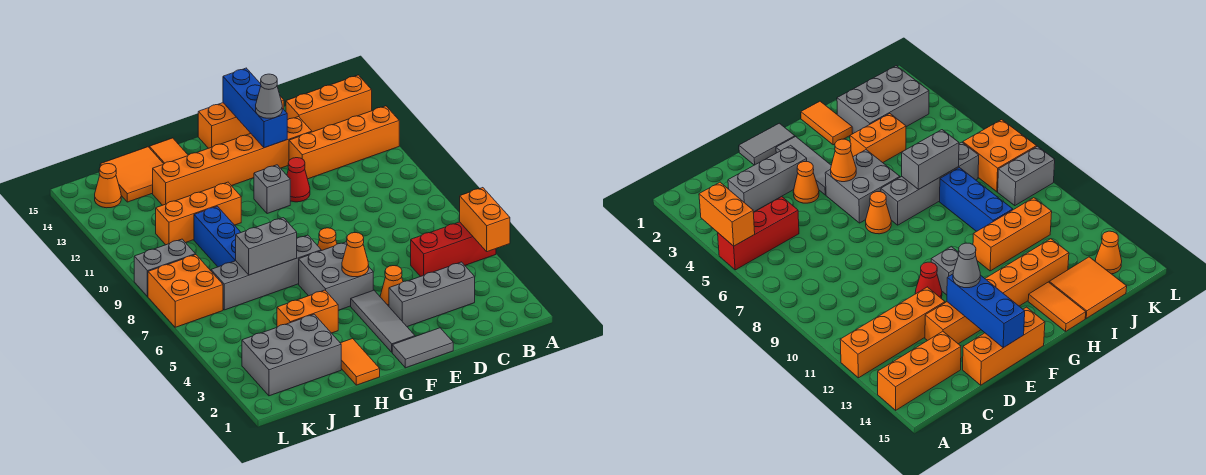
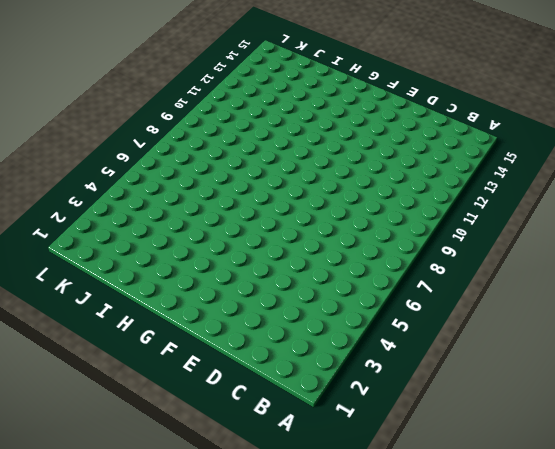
none -> red brick A5:C5 level 1
none -> orange brick A12:D12 level 1
none -> orange brick A14:C14 level 1

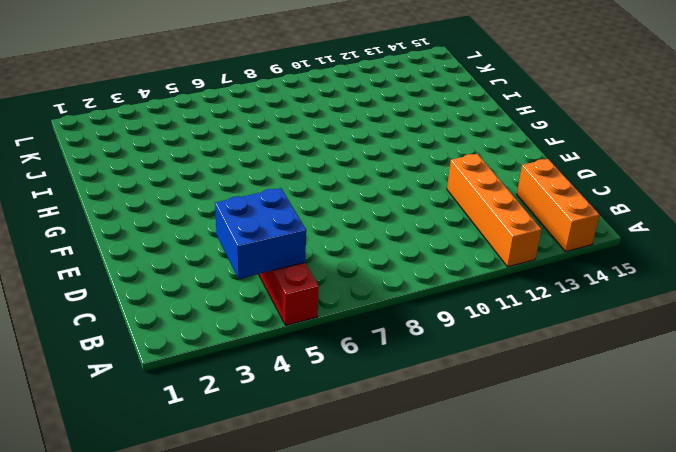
blue brick B4:C5 level 2 -> none
none -> grey brick C3:E3 level 1
none -> orange brick D13:I13 level 1
none -> orange brick D15:F15 level 1

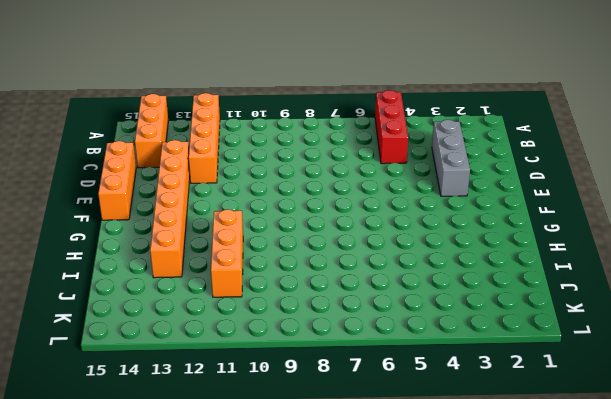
none -> grey tile E1:F1 level 1
none -> orange cone E4 level 1
none -> red cone E11 level 1

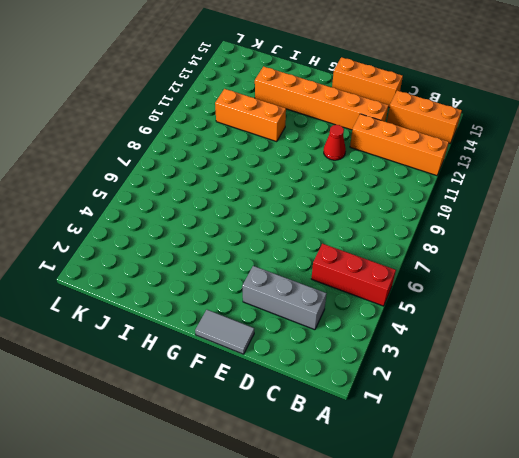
none -> orange cone E4 level 1
none -> grey tile F2:F4 level 1
none -> grey brick F5:G6 level 1

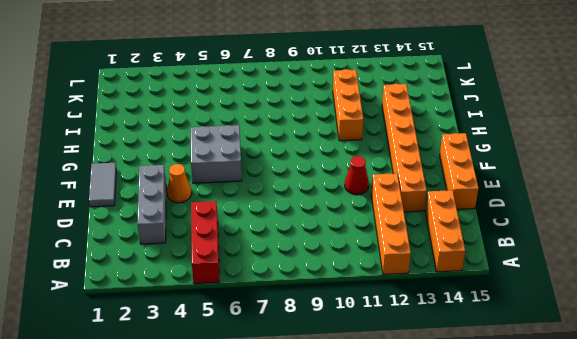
none -> grey tile F2:F4 level 1
none -> orange cone F7 level 1
none -> grey brick F11 level 1

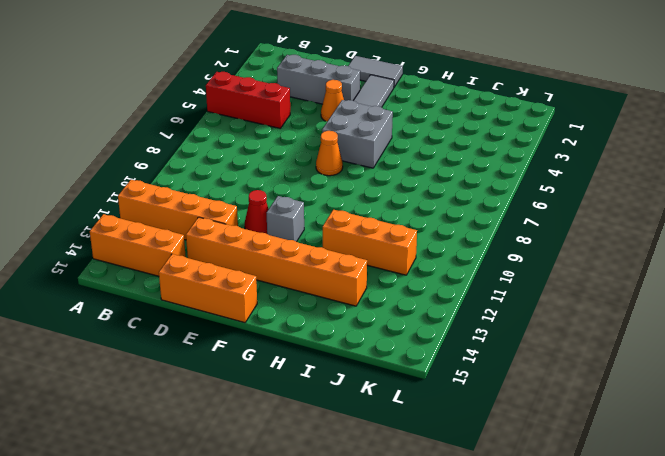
none -> grey brick G7:J7 level 1
none -> orange tile H1:H2 level 1
none -> orange brick H4:I4 level 1

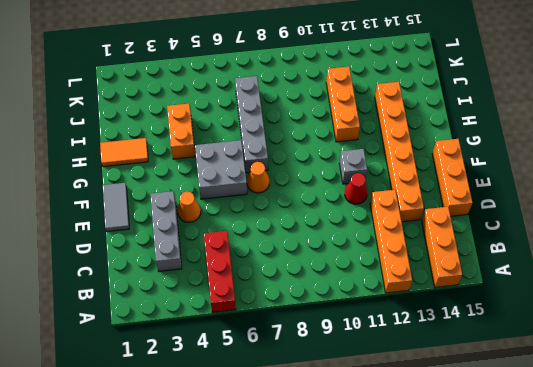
none -> grey tile F2:F4 level 1
none -> orange tile H14:H15 level 1
none -> grey brick I2:K3 level 1

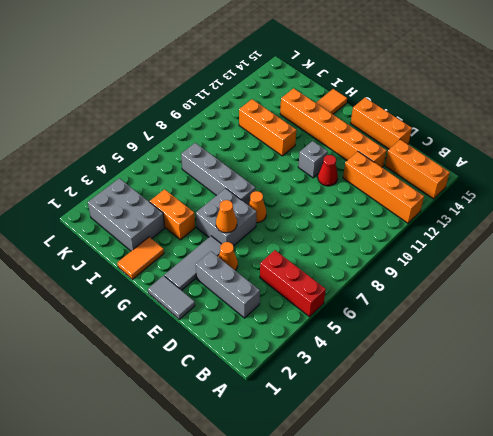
none -> blue brick I8:I10 level 1
none -> orange tile I14:J15 level 1
none -> orange brick K7:L8 level 1

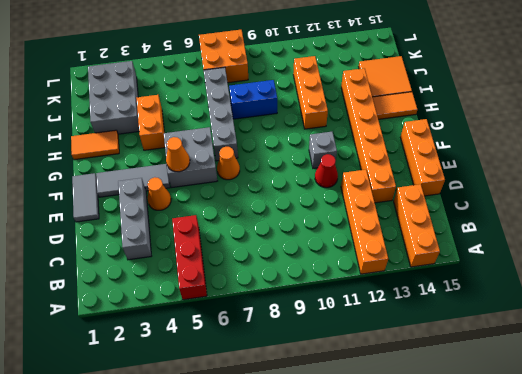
blue brick I8:I9 level 1 -> blue brick I8:I10 level 1
none -> grey brick K9:L9 level 1
none -> orange cone K14 level 1
none -> orange brick A4:A5 level 2

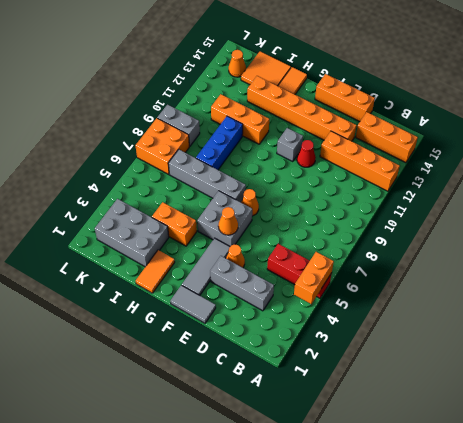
none -> blue brick E13:E15 level 2
none -> grey brick H7:I7 level 2
none -> grey cone E13 level 3

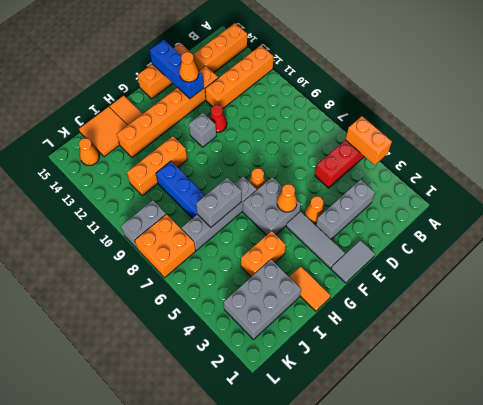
orange cone E13 level 3 -> grey cone E13 level 3

